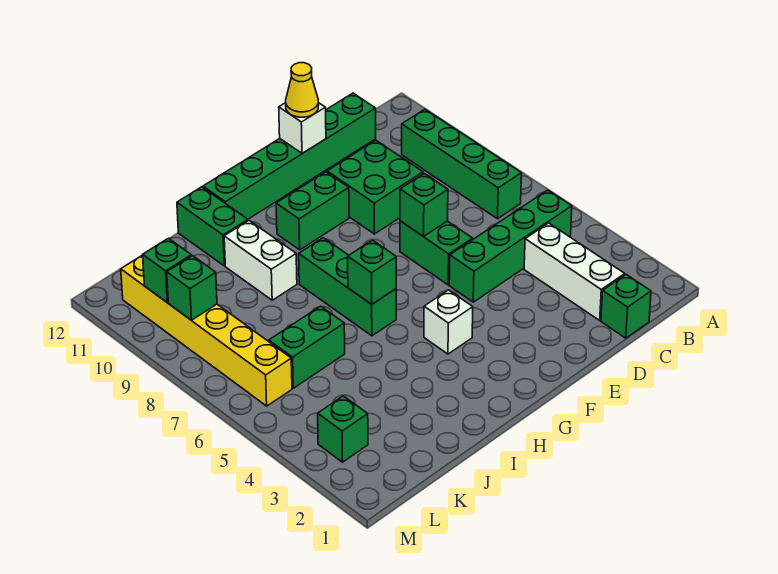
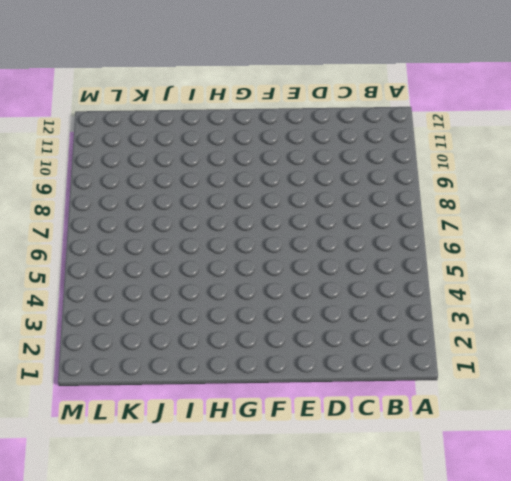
none -> green brick B5:E5 level 1
none -> green brick B7:B10 level 1
none -> green brick C1 level 1

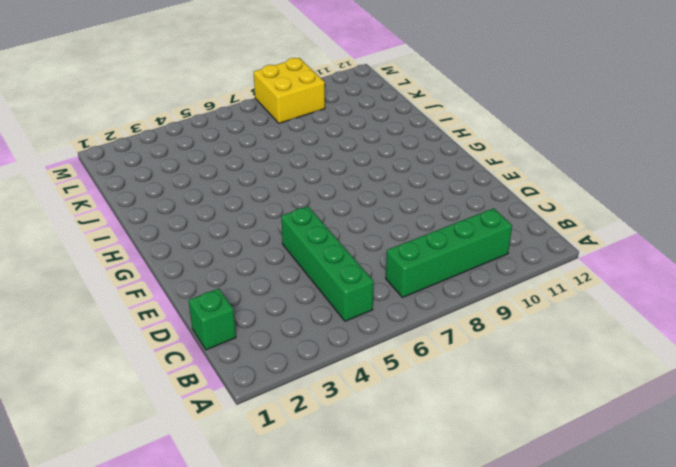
yellow brick L8:M9 level 1 -> yellow brick L6:L11 level 1
none -> white brick C2:C4 level 1
none -> green brick C12:H12 level 1
none -> green brick D9:E10 level 1

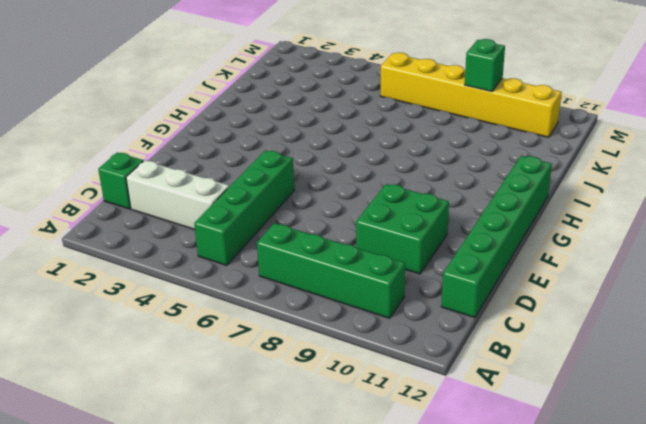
none -> green brick E6:E7 level 1
none -> green brick F10:G10 level 1
none -> white brick G4 level 1

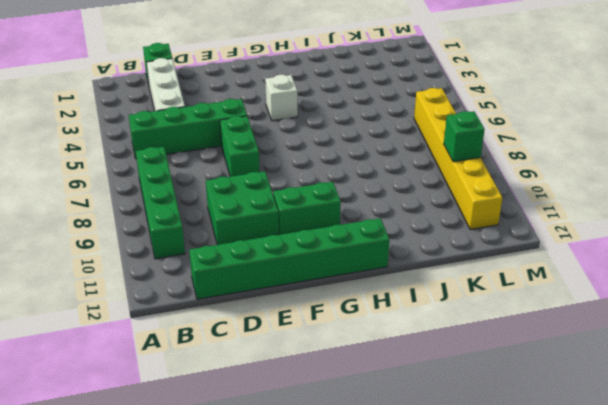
none -> green brick H6:H8 level 1
none -> white brick I9:I10 level 1
none -> green brick I11:I12 level 1

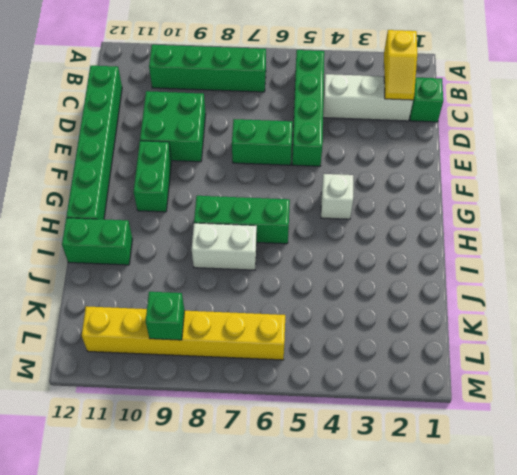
yellow slope B2:C2 level 2 top B -> none
white brick I7:I8 level 1 -> white brick I9:I10 level 1
none -> green brick J6:K6 level 1
none -> green brick L3 level 1
none -> green brick E7 level 2

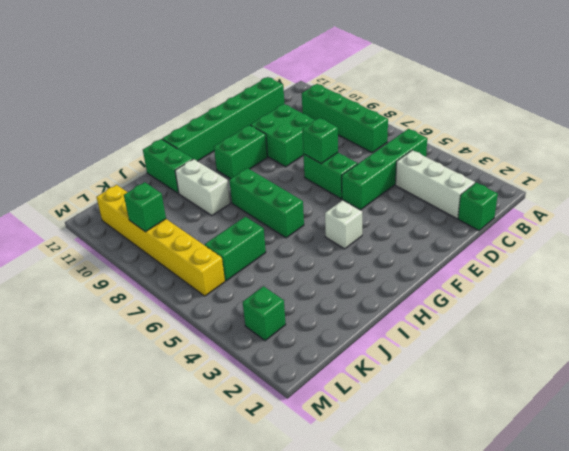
none -> white brick E12 level 2
none -> green brick H6 level 2
none -> green brick L10 level 2

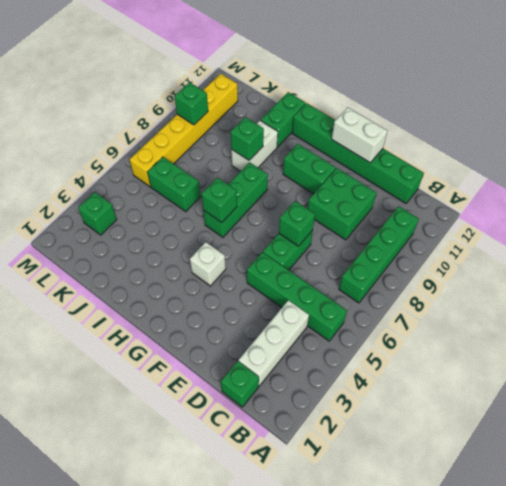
white brick E12:F12 level 2 -> white brick E12 level 2
green brick I9 level 2 -> green brick L10 level 2
none -> yellow cone E12 level 3

